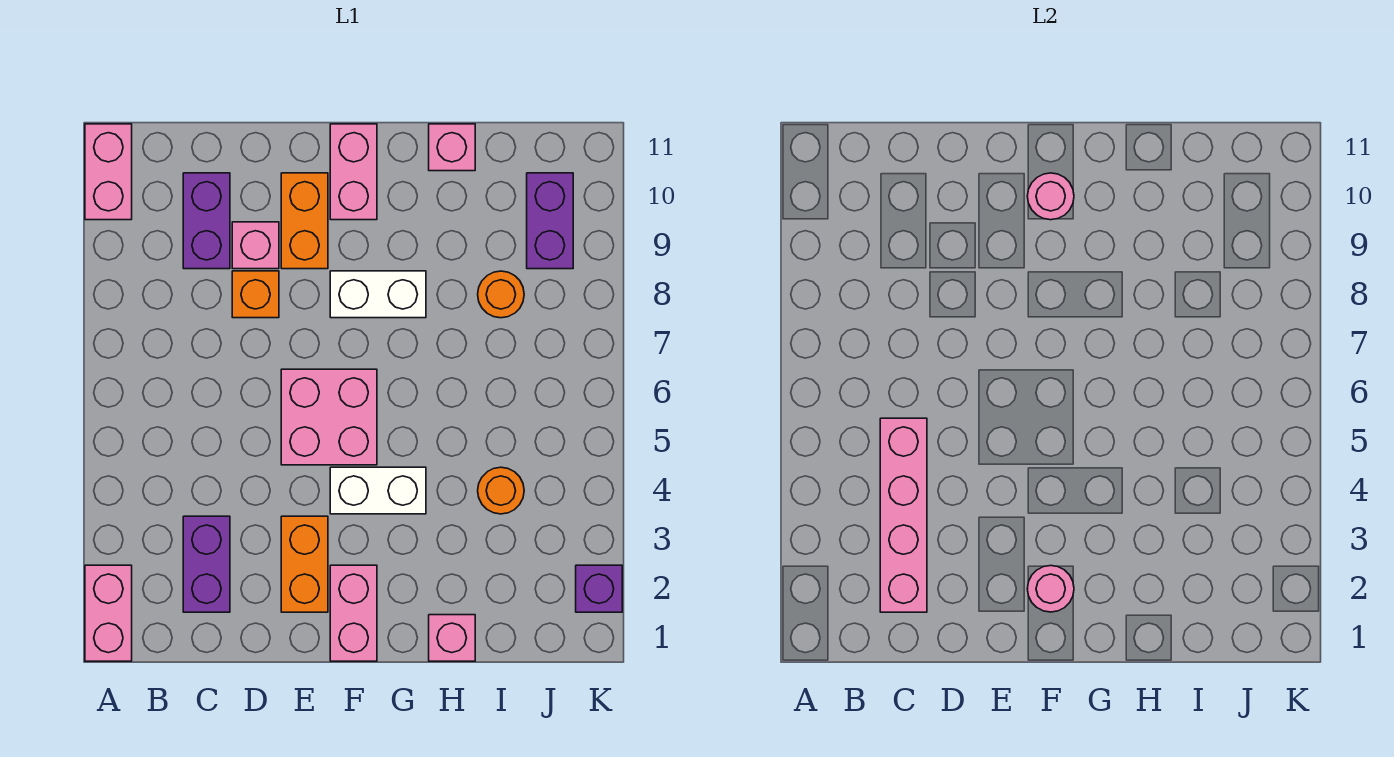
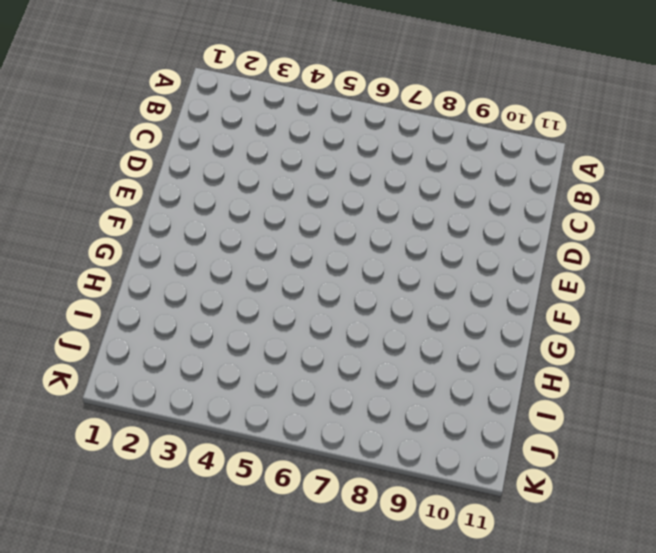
none -> pink brick A1:A2 level 1
none -> pink brick A10:A11 level 1
none -> purple brick C2:C3 level 1

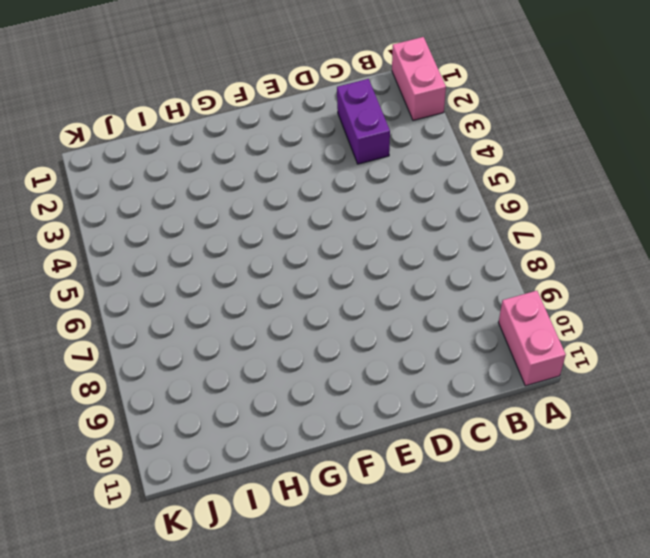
none -> purple brick C9:C10 level 1
none -> orange brick D8 level 1
none -> pink brick D9 level 1

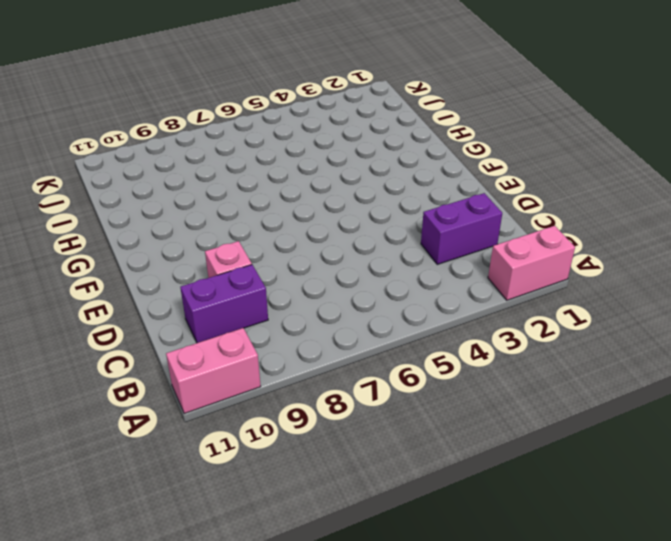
none -> orange brick D8 level 1
none -> orange brick E2:E3 level 1
none -> pink brick E5:F6 level 1

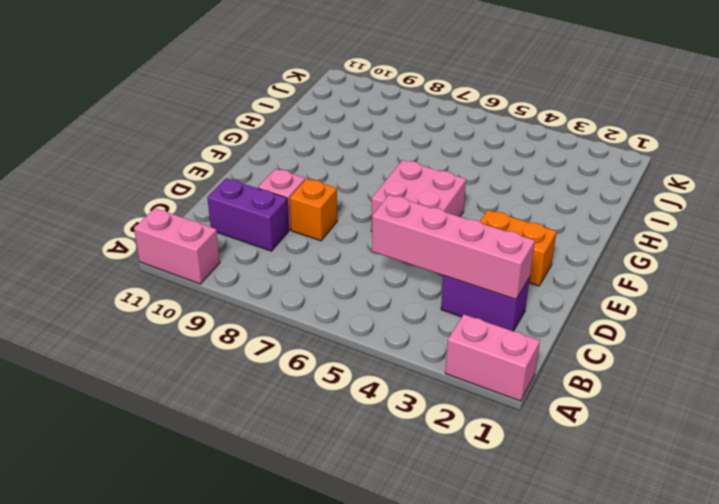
none -> orange brick E9:E10 level 1
none -> pink brick F1:F2 level 1
none -> white brick F4:G4 level 1

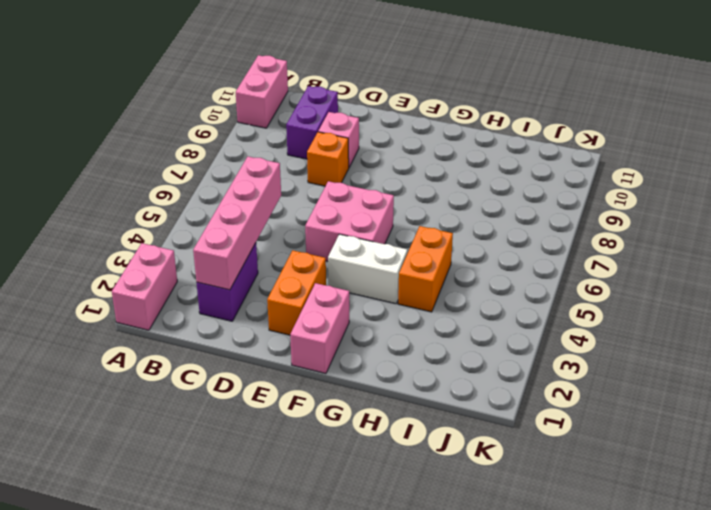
orange brick H4:H5 level 1 -> orange brick E9:E10 level 1
none -> white brick F8:G8 level 1
none -> pink brick F10:F11 level 1
none -> pink brick H1 level 1

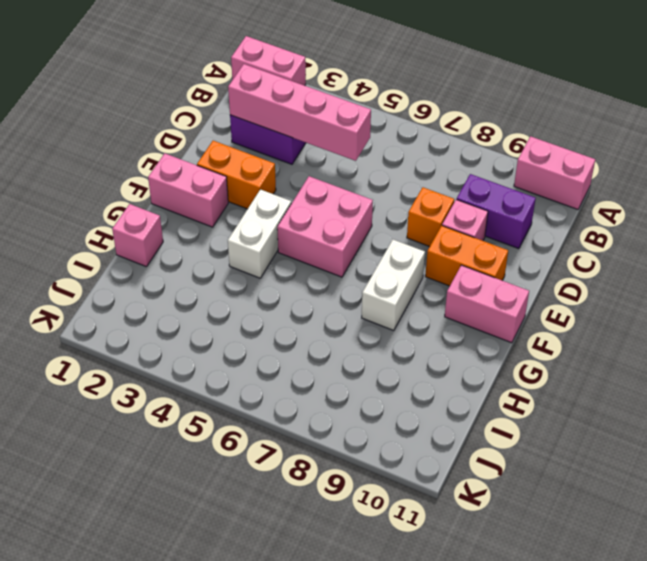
none -> pink brick H11 level 1
none -> orange round brick I4 level 1
none -> orange round brick I8 level 1

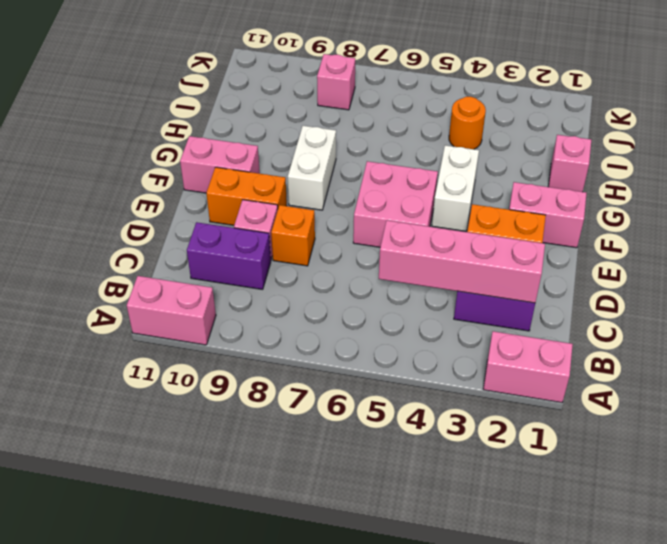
pink brick J8 level 1 -> pink brick H11 level 1
none -> orange round brick I8 level 1
none -> purple brick J9:J10 level 1
none -> purple brick K2 level 1

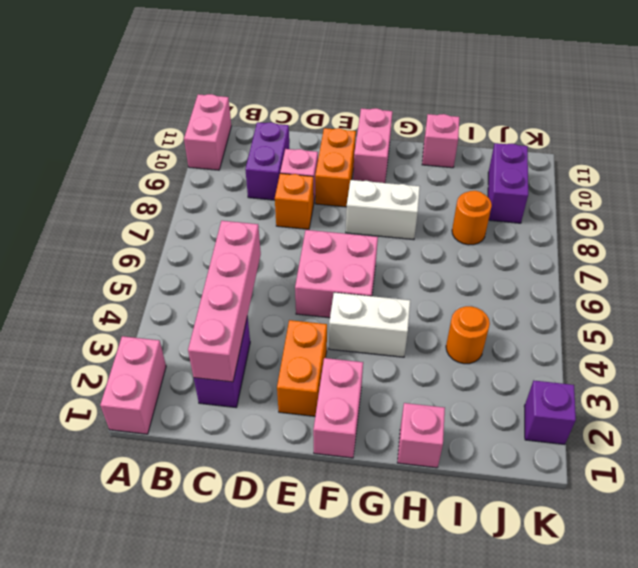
none -> pink round brick F2 level 2
none -> pink round brick F10 level 2

